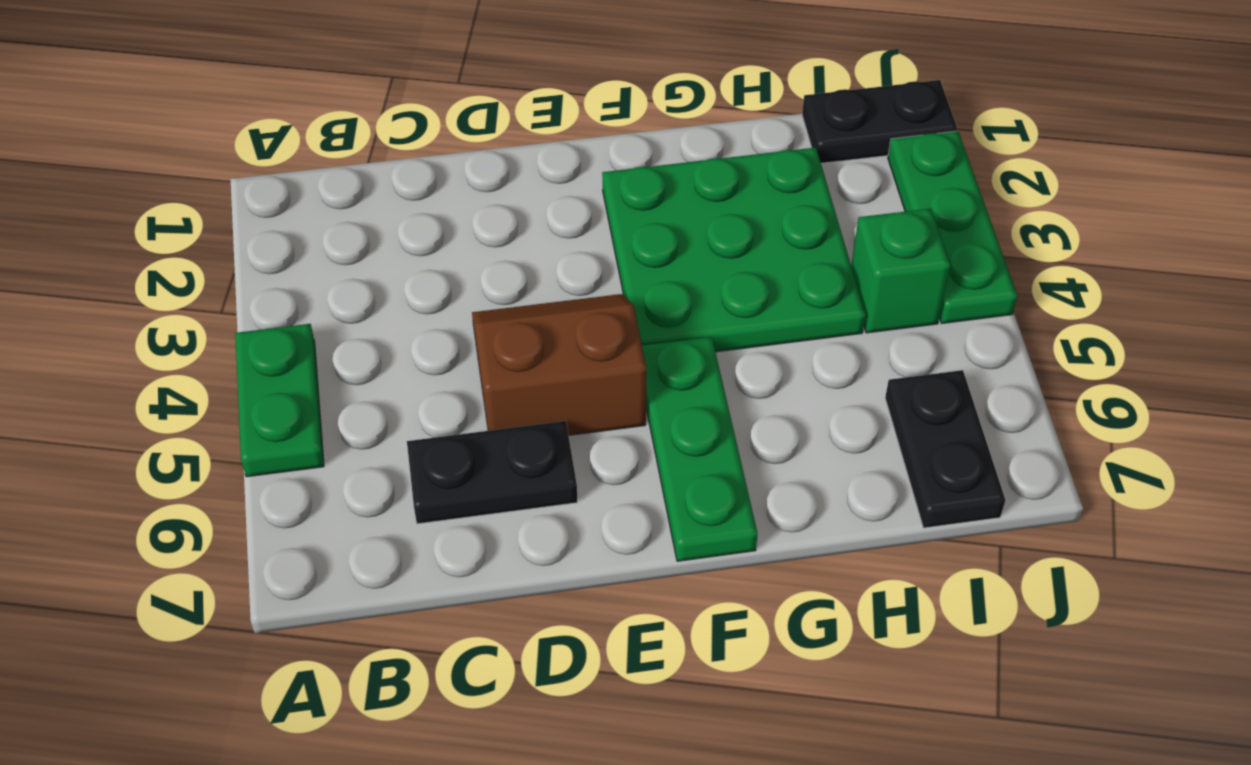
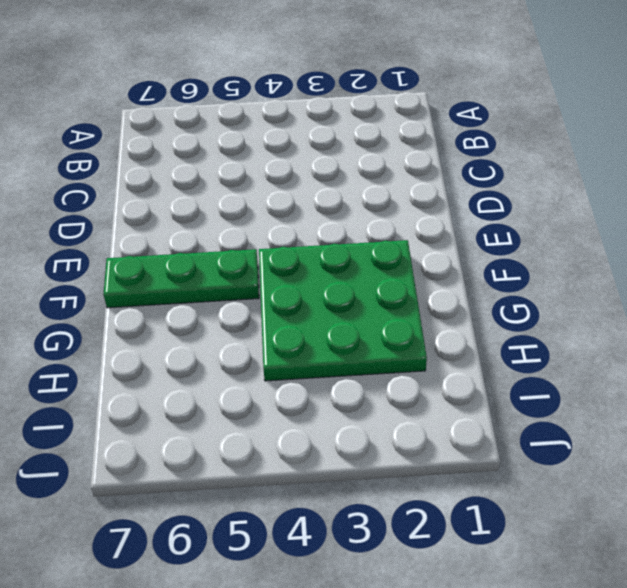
none -> green plate A4:A5 level 1
none -> black plate C6:D6 level 1

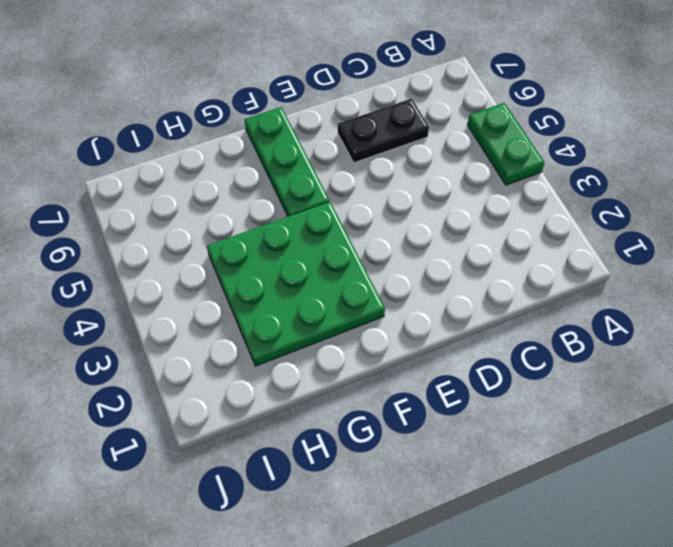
none -> brown slope D4:E5 level 1 top 5
none -> black plate I1:J1 level 1

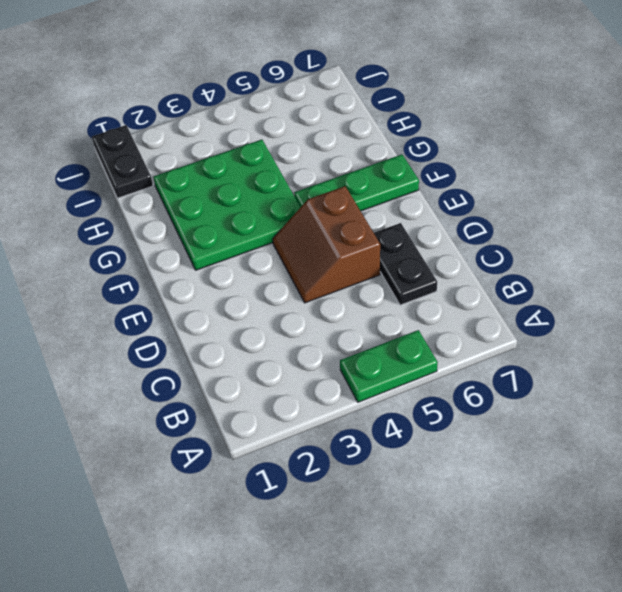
none -> green brick I4 level 1
none -> black plate I6:I7 level 1

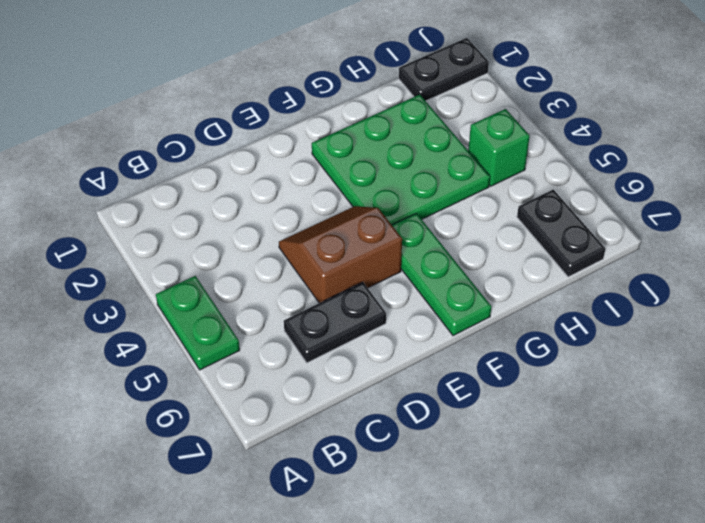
none -> green plate J2:J4 level 1

